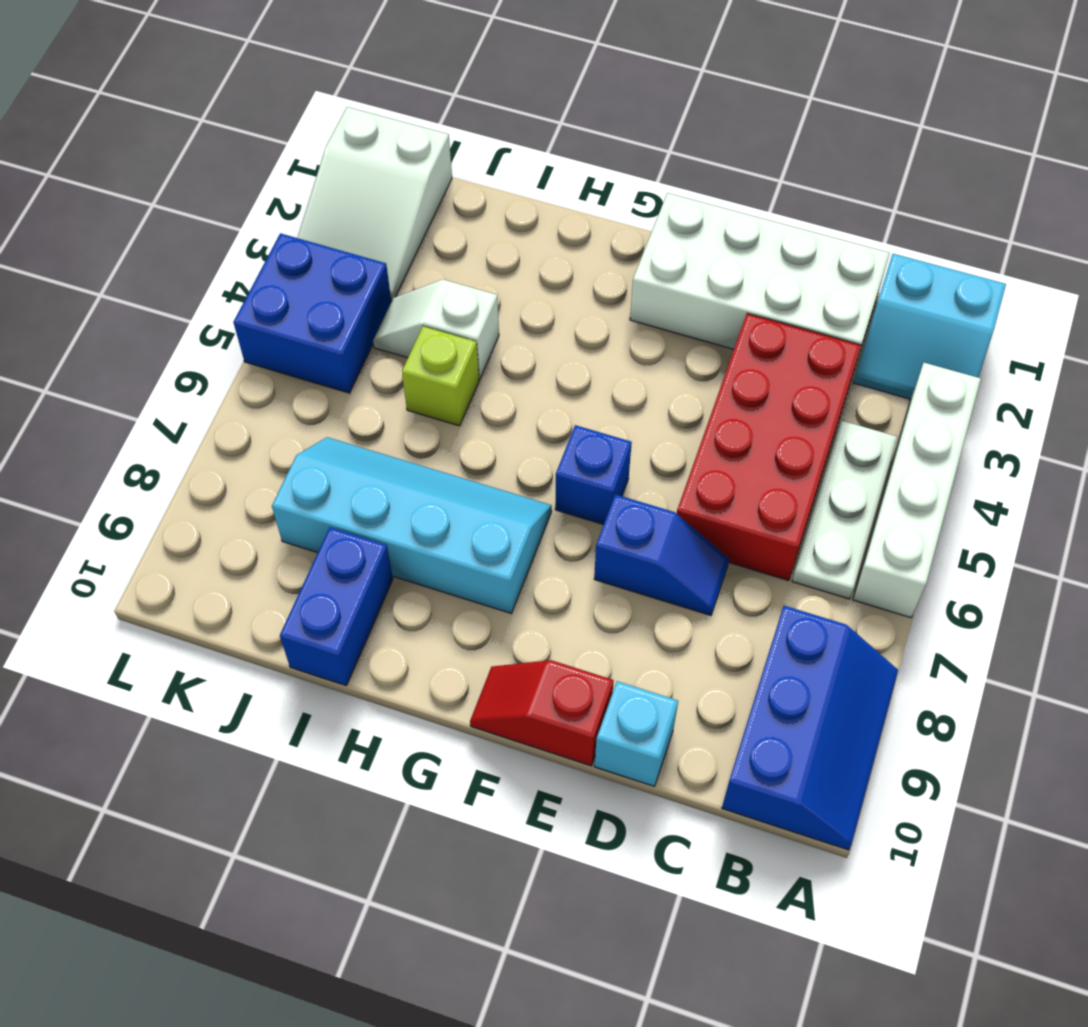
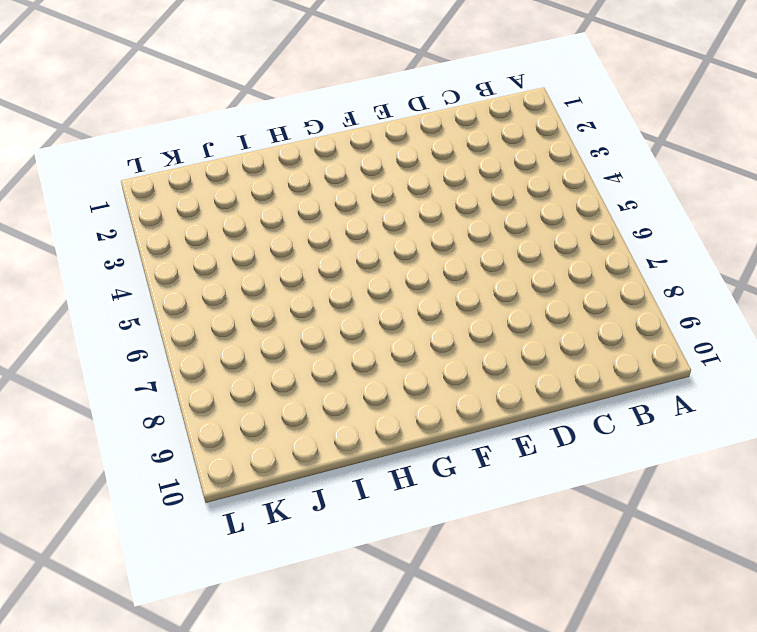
none -> cyan slope A1:B2 level 1 top 1
none -> white brick A3:A6 level 1
none -> blue slope A8:B10 level 1 top B

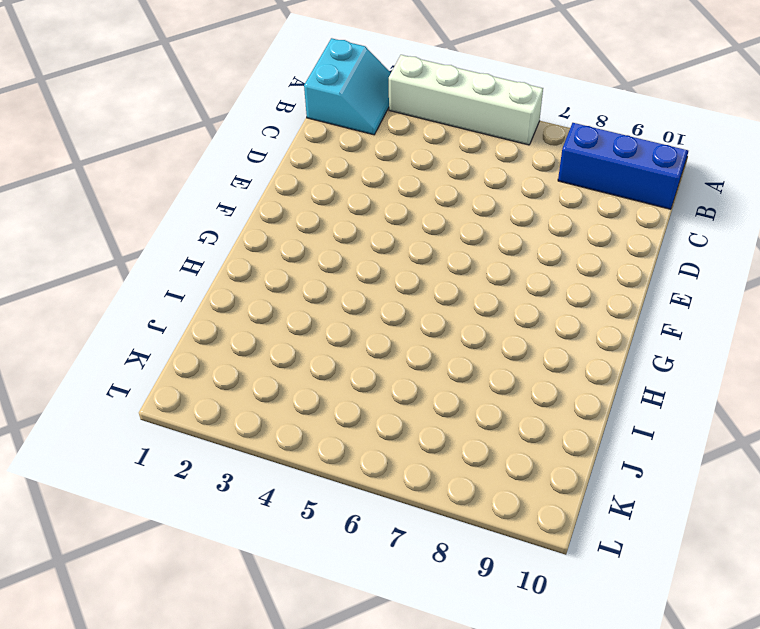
none -> white plate B4:B6 level 1
none -> white brick C1:F2 level 1
none -> red brick C3:D6 level 1

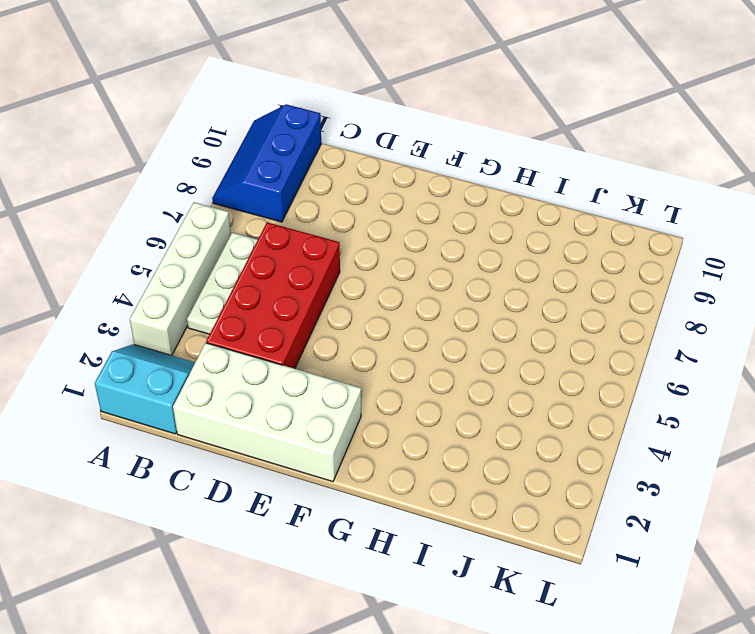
none -> blue slope D7:E7 level 1 top E
none -> cyan brick D10 level 1
none -> red slope E10:F10 level 1 top E

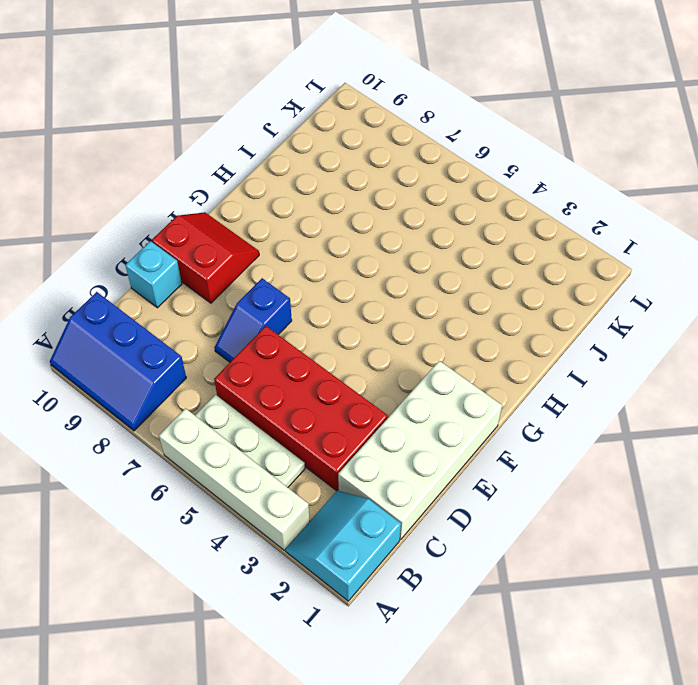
red slope E9:F10 level 1 top E -> red slope E10:F10 level 1 top E
none -> blue brick F6 level 1
none -> cyan slope G7:J8 level 1 top 8
none -> white slope I4:J4 level 1 top I

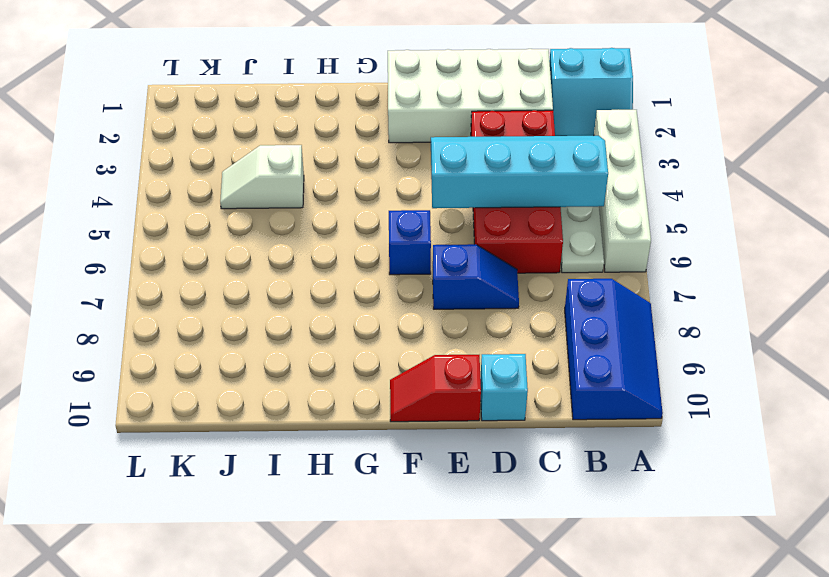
cyan slope B4:E5 level 2 top 5 -> cyan slope G7:J8 level 1 top 8
none -> lime brick I5 level 1
none -> blue brick I9:I10 level 1
none -> white slope K1:L3 level 1 top 1

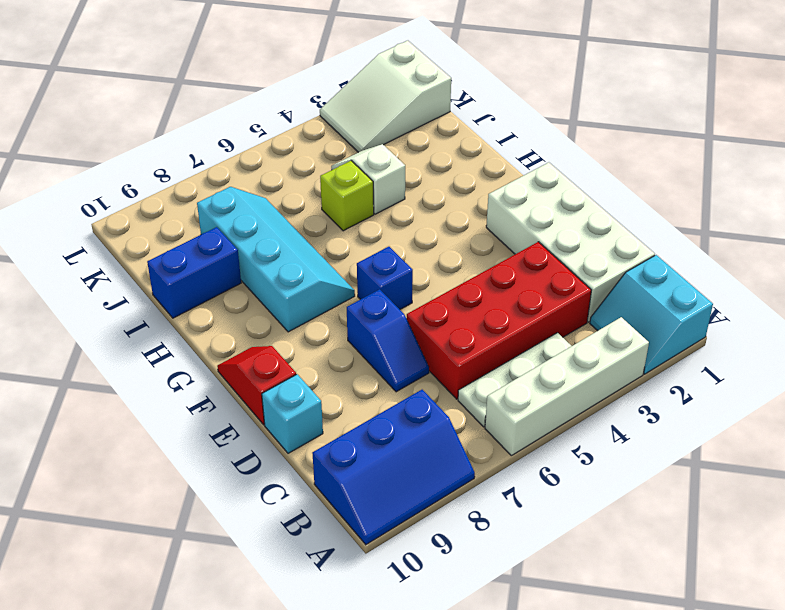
none -> blue brick K4:L5 level 1

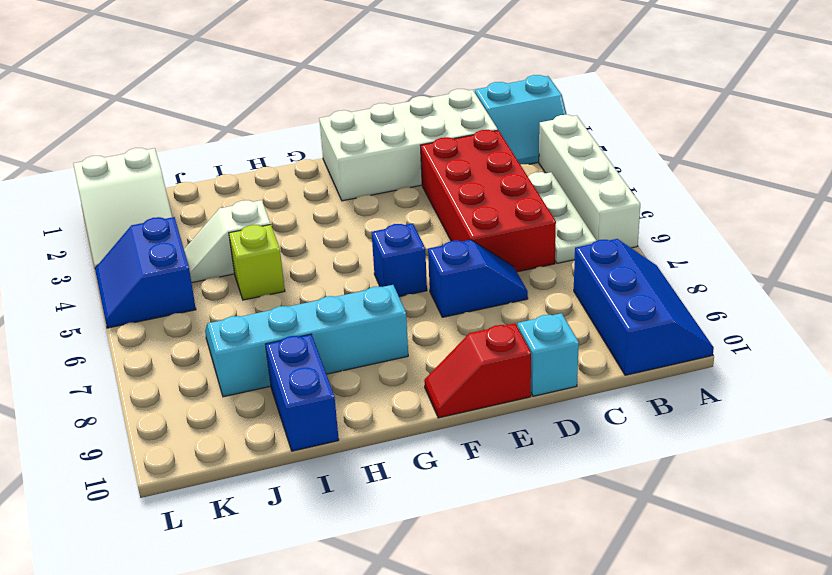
blue slope K4:L5 level 1 top K -> blue brick K4:L5 level 1

